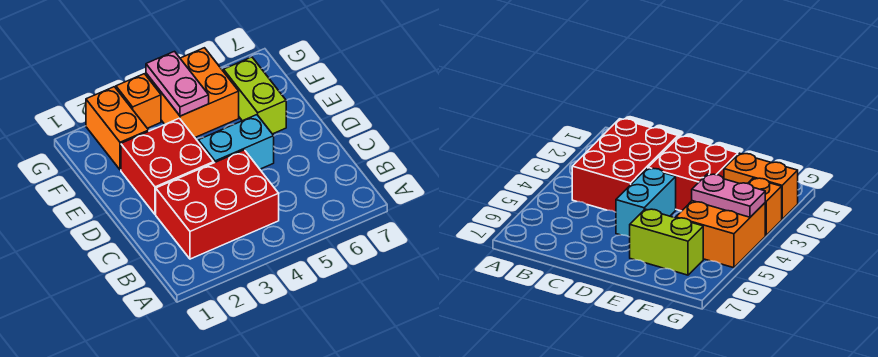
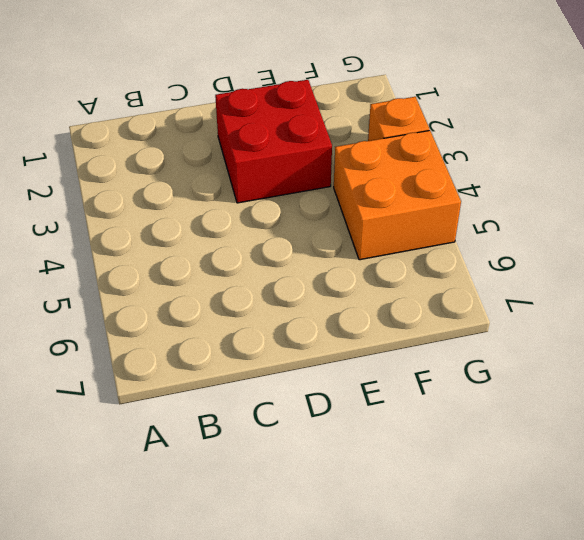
none -> red brick B2:C4 level 1
none -> cyan brick D4:D5 level 1

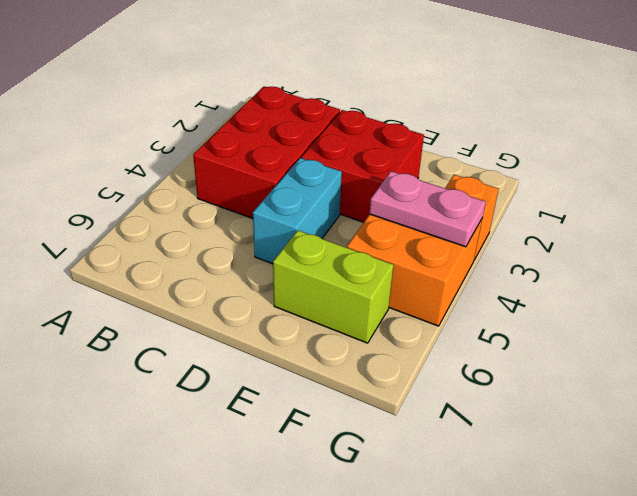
none -> orange brick F2:G2 level 1

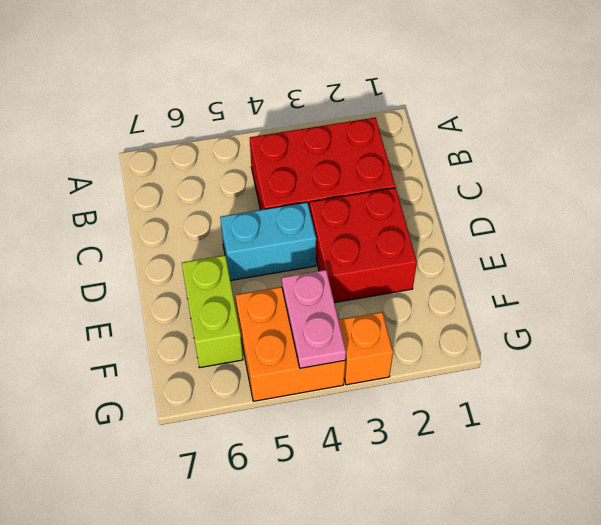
none -> orange brick F2:G2 level 1

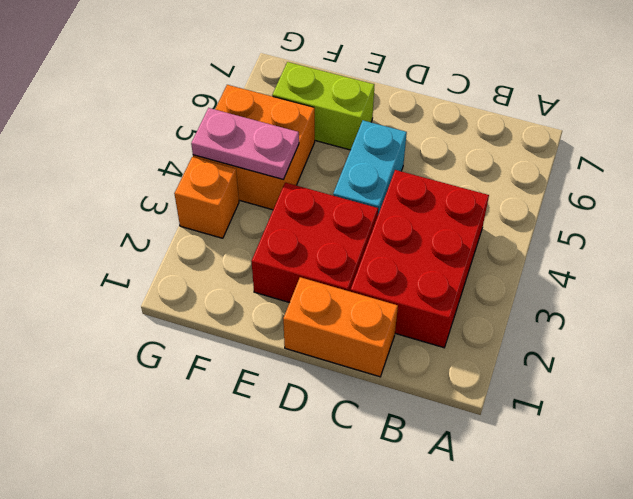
orange brick C1:D1 level 1 -> orange brick F2:G2 level 1

